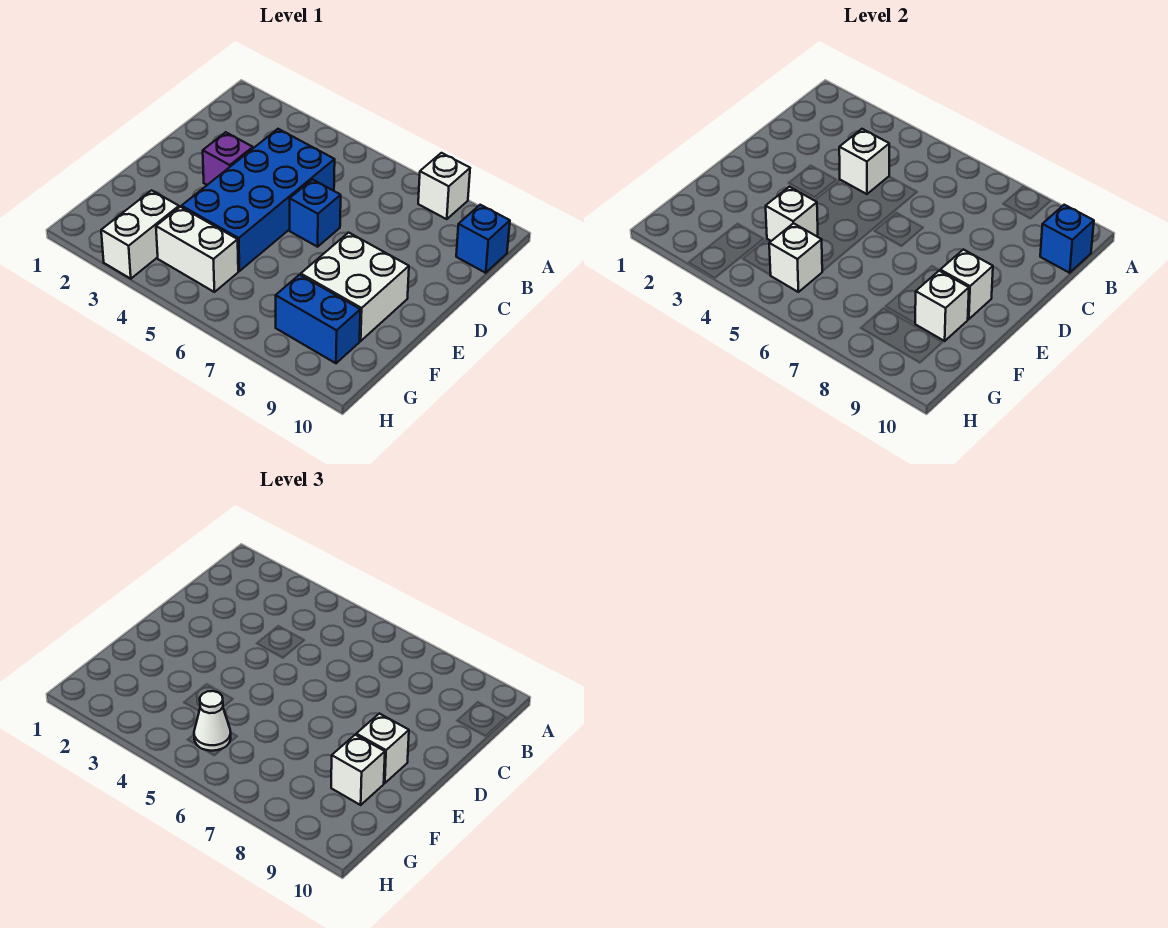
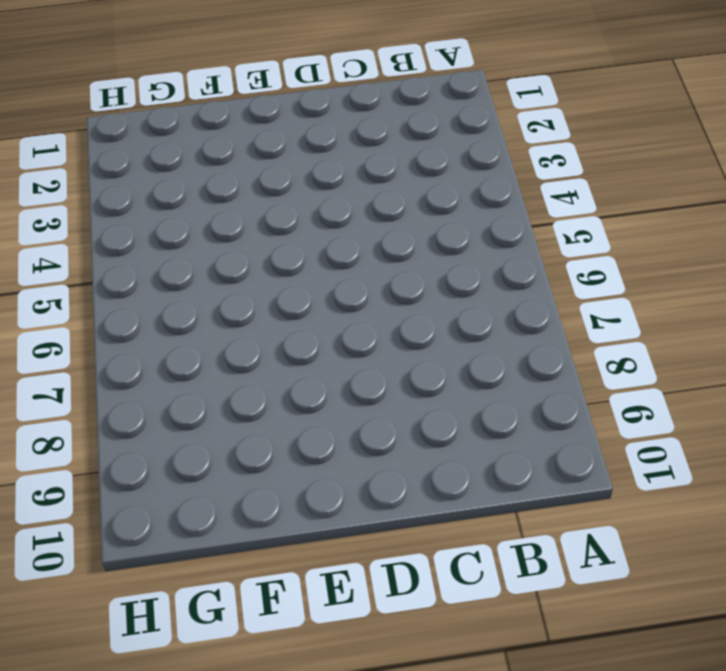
none -> white brick A8 level 1
none -> blue brick B10 level 1
none -> blue brick C4:F5 level 1

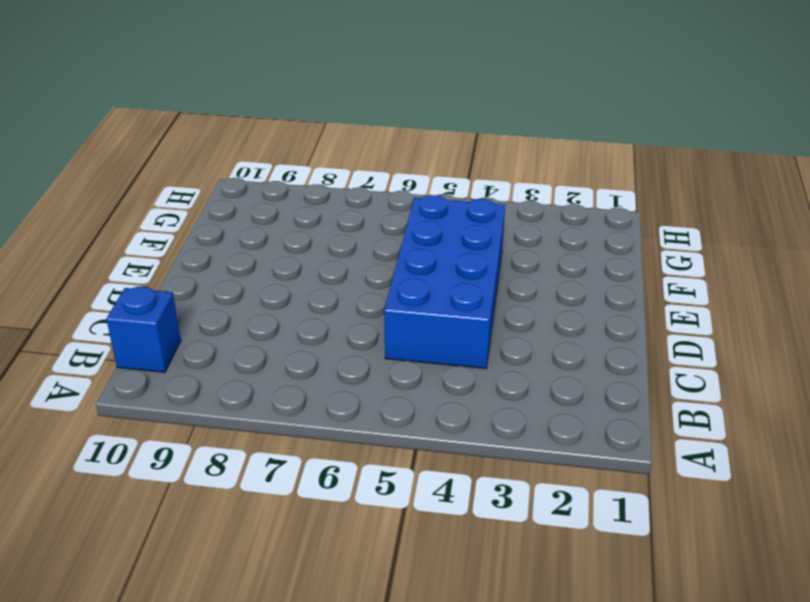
none -> white brick A8 level 1
none -> purple brick D3 level 1
none -> blue brick D6 level 1

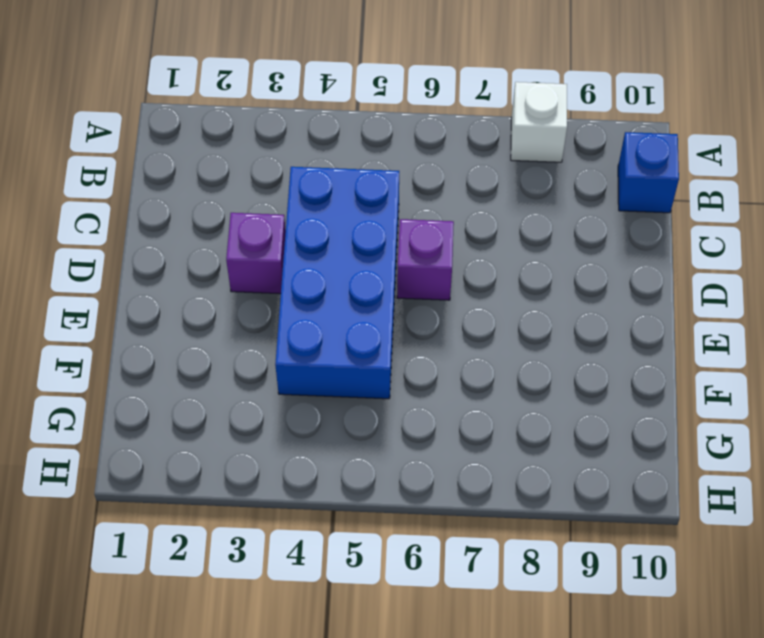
purple brick D6 level 1 -> blue brick D6 level 1
none -> white brick E8:F9 level 1
none -> white brick G3:H3 level 1
none -> white brick G4:G5 level 1

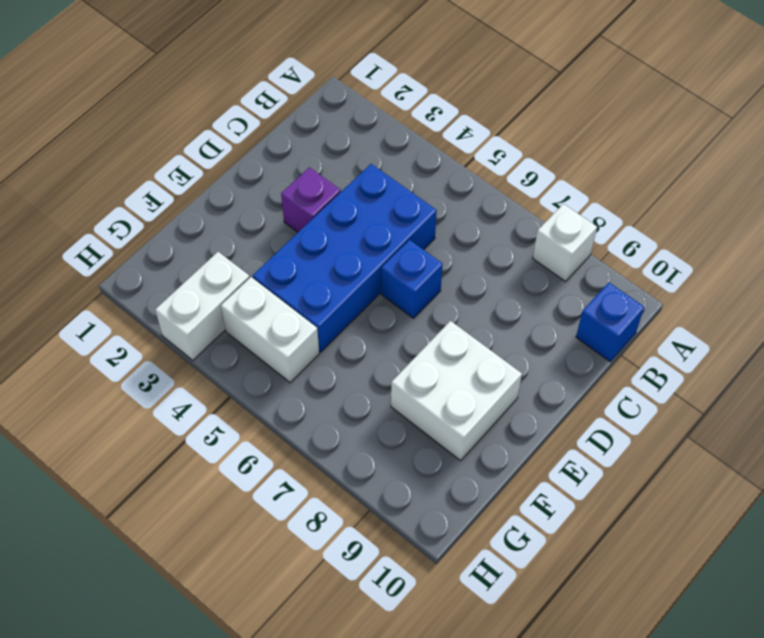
none -> blue brick G8:G9 level 1
none -> blue brick B10 level 2
none -> white brick C4 level 2

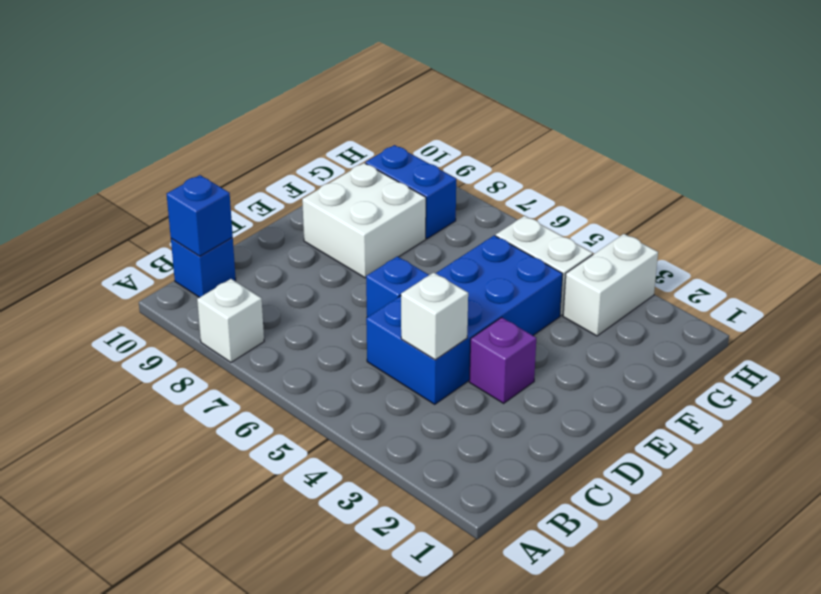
none -> white brick E9 level 2
none -> white brick F4 level 2
none -> white brick F9 level 2

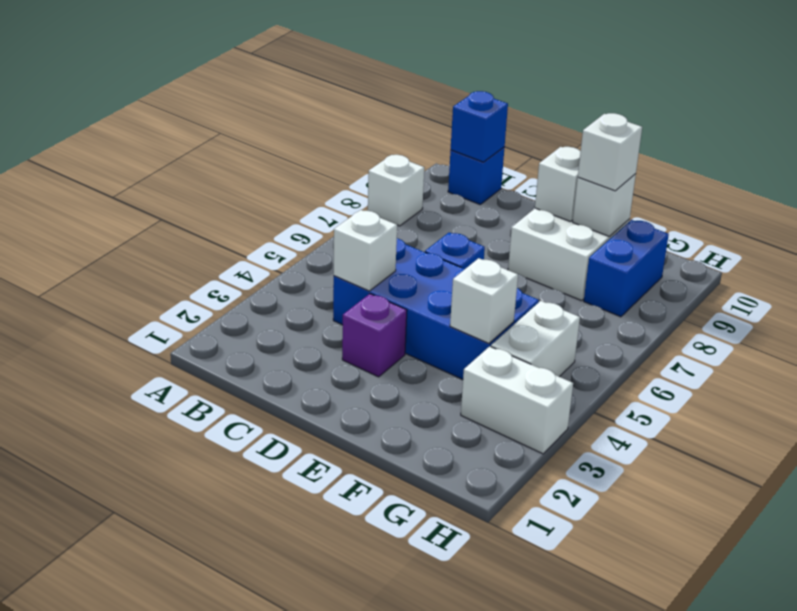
none -> white brick G5 level 2
none -> white brick E9 level 3
none -> white cone G5 level 3

